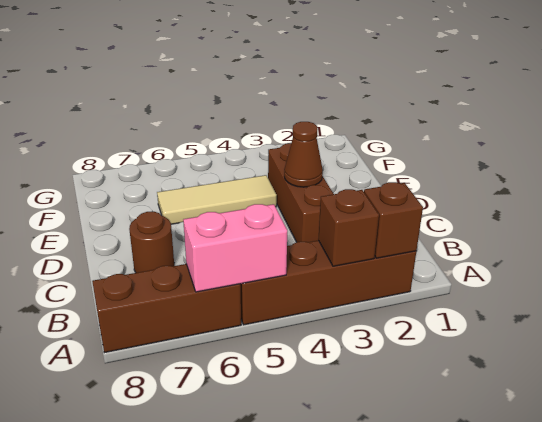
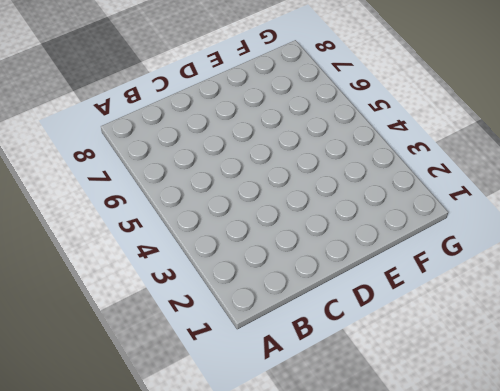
none -> brown brick A2:A5 level 1
none -> brown brick A6:A8 level 1

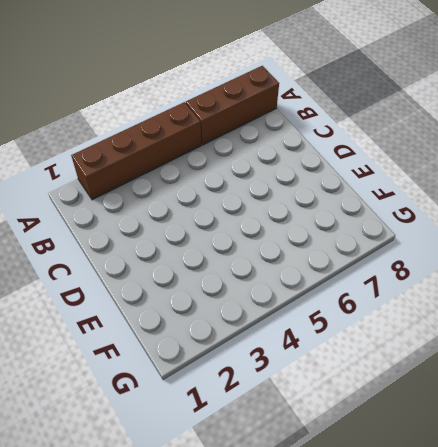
none -> brown brick C3:E3 level 1
none -> brown round brick C7 level 1

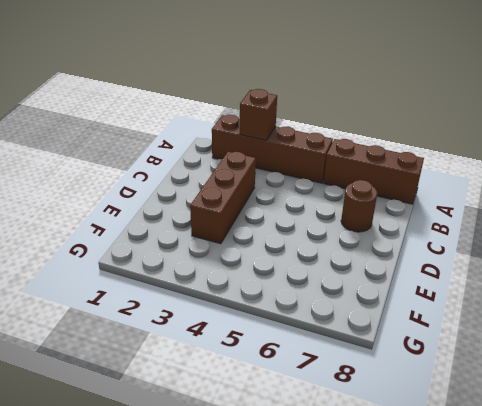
none -> tan tile E4:E6 level 1
none -> brown brick A2 level 2

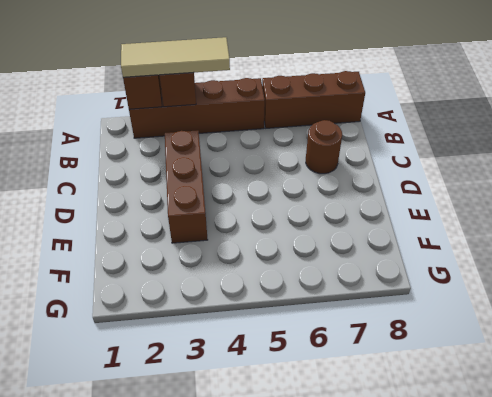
tan tile A2:A4 level 3 -> tan tile E4:E6 level 1
none -> pink brick A5:A6 level 2
none -> brown cone D3 level 2

